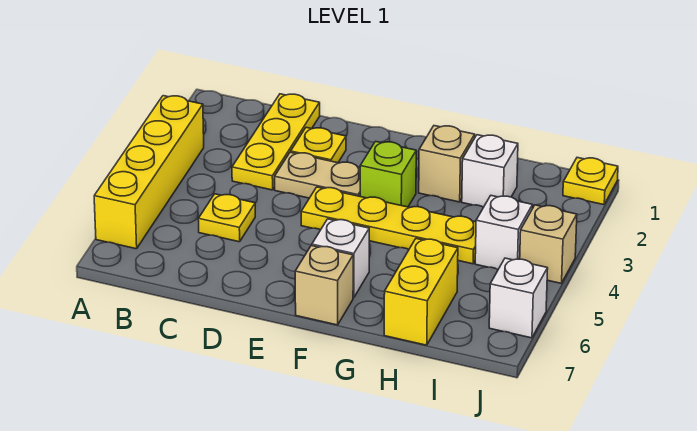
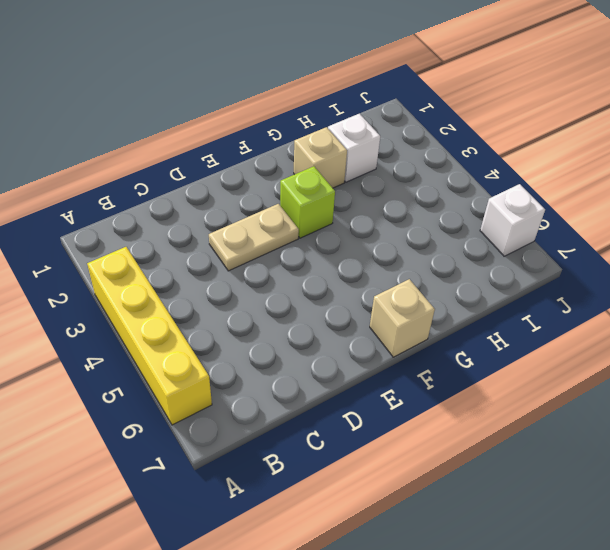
none -> yellow plate C1:C3 level 1
none -> yellow plate C5 level 1
none -> yellow plate D2 level 1

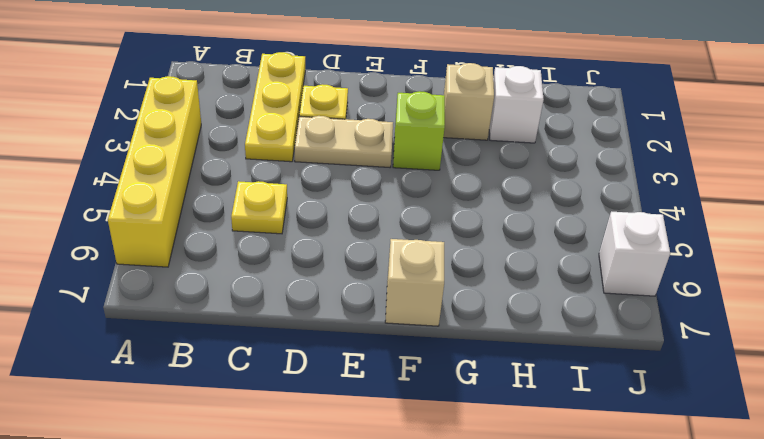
none -> yellow plate E4:H4 level 1
none -> white brick F6 level 1
none -> yellow brick H6:H7 level 1

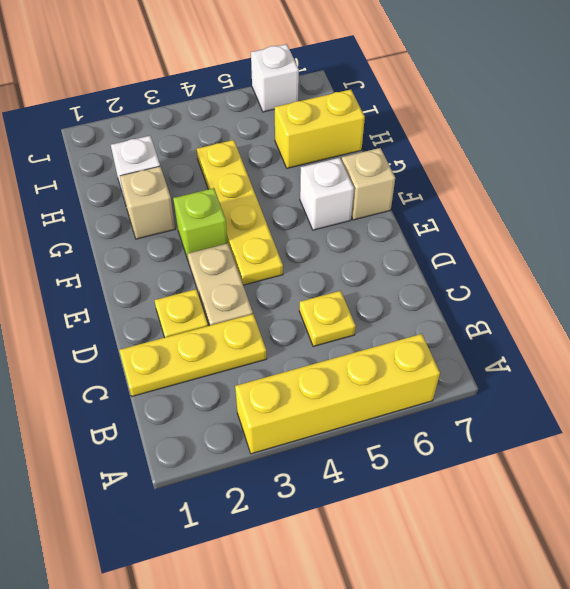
none -> white brick I4 level 1
none -> yellow plate J1 level 1
none -> tan brick J4 level 1

